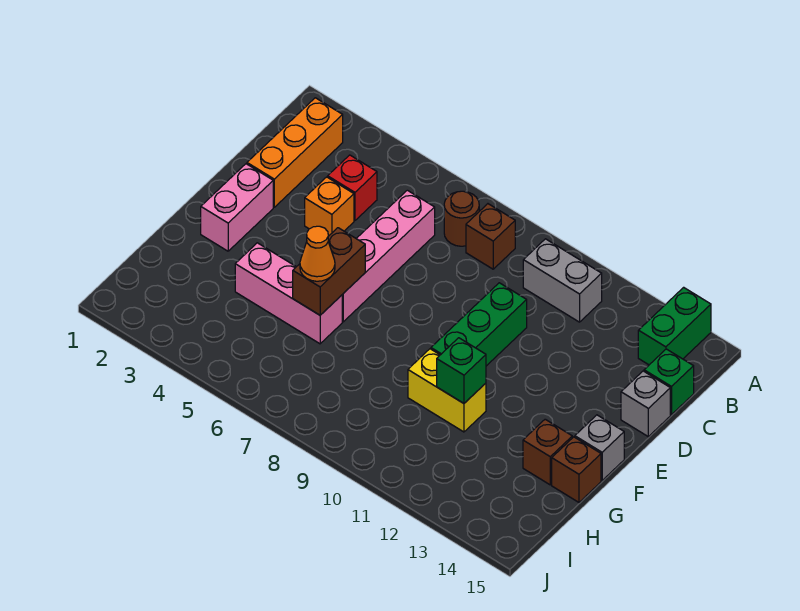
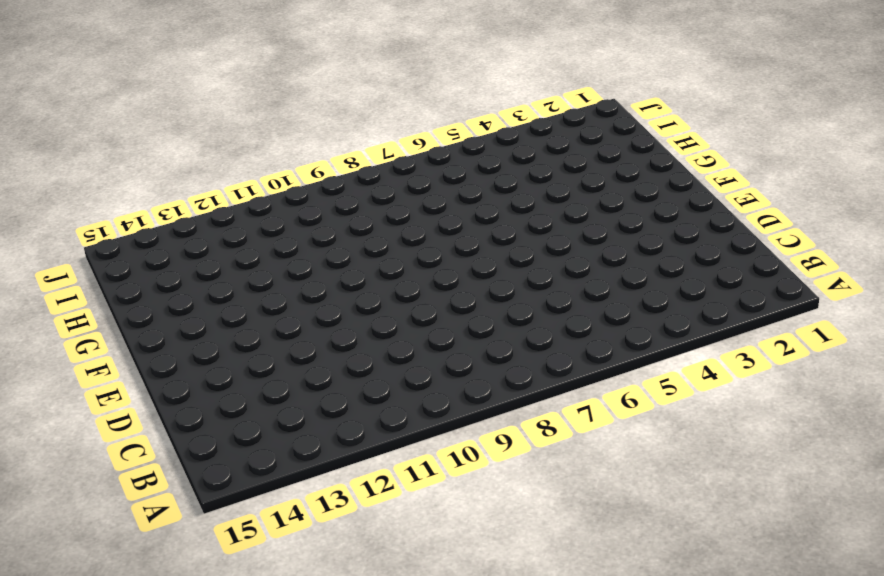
none -> green brick A14:B14 level 1
none -> orange brick B2:D2 level 1
none -> brown round brick B7 level 1

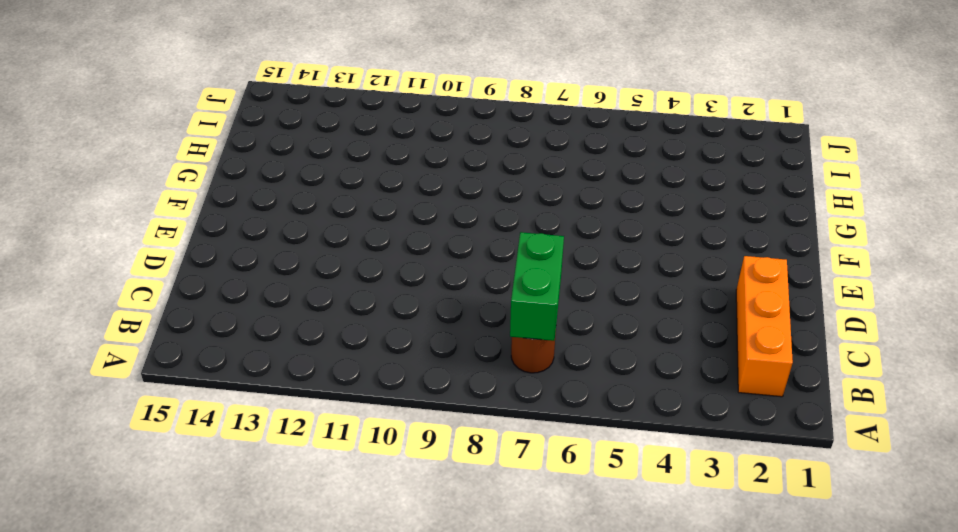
green brick B7:C7 level 2 -> green brick A14:B14 level 1
none -> brown brick B8 level 1
none -> grey brick B10:B11 level 1
none -> red brick C4 level 1

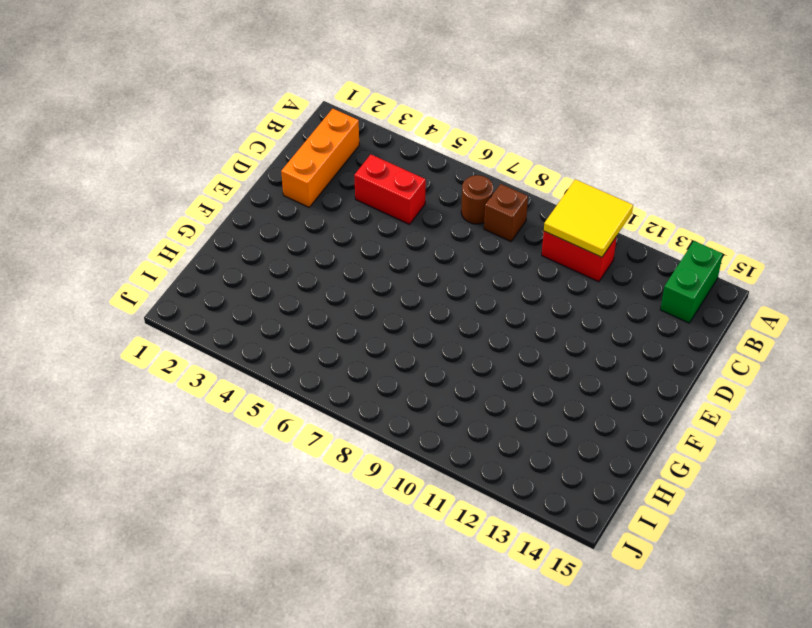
yellow tile A10:B11 level 2 -> none
red brick B10:B11 level 1 -> grey brick B10:B11 level 1
red brick C4:C5 level 1 -> red brick C4 level 1
none -> pink brick C6:F6 level 1
none -> green brick C15 level 1
none -> orange brick D4 level 1

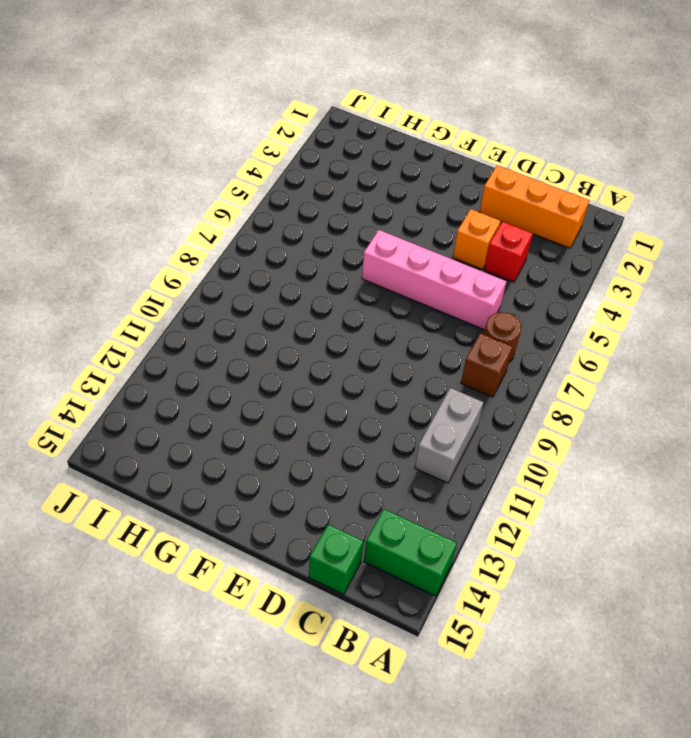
none -> green brick D10:F10 level 1
none -> grey brick D15 level 1
none -> pink brick E2:F2 level 1

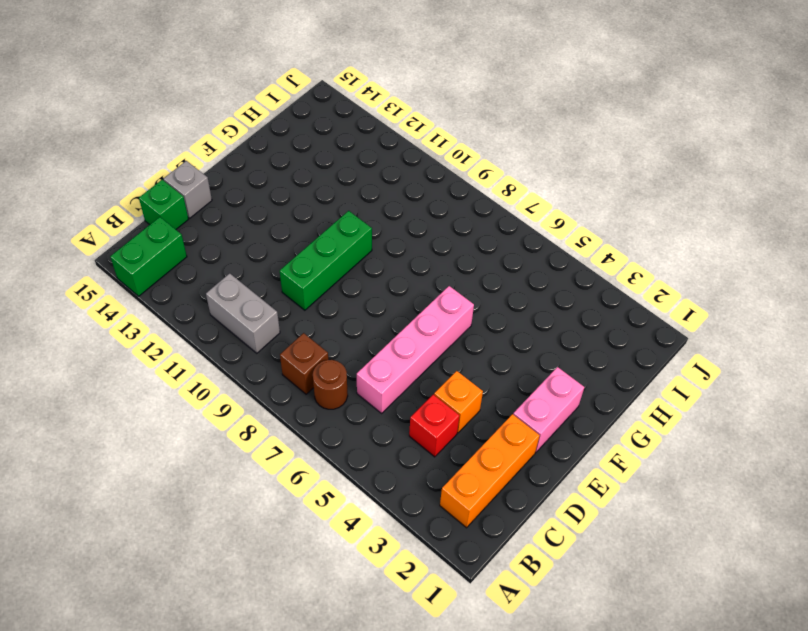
none -> grey brick F15 level 1
none -> pink brick G4:G6 level 1
none -> yellow brick G10:G11 level 1

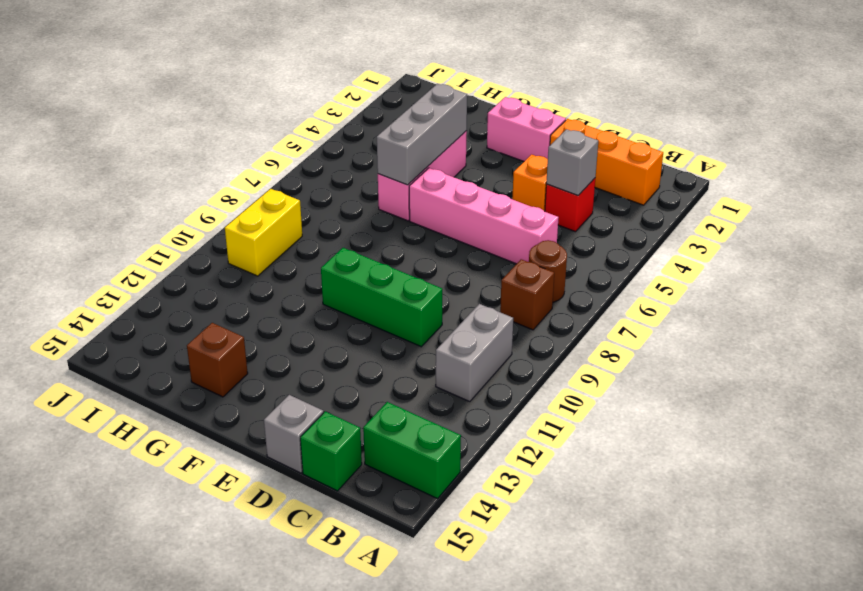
grey brick C4 level 2 -> grey brick F15 level 1
grey brick G4:G6 level 2 -> brown brick F6:G6 level 2
yellow brick I9:I10 level 1 -> yellow brick G10:G11 level 1
none -> brown brick G15 level 1
none -> green brick G11 level 2
none -> orange cone G6 level 3

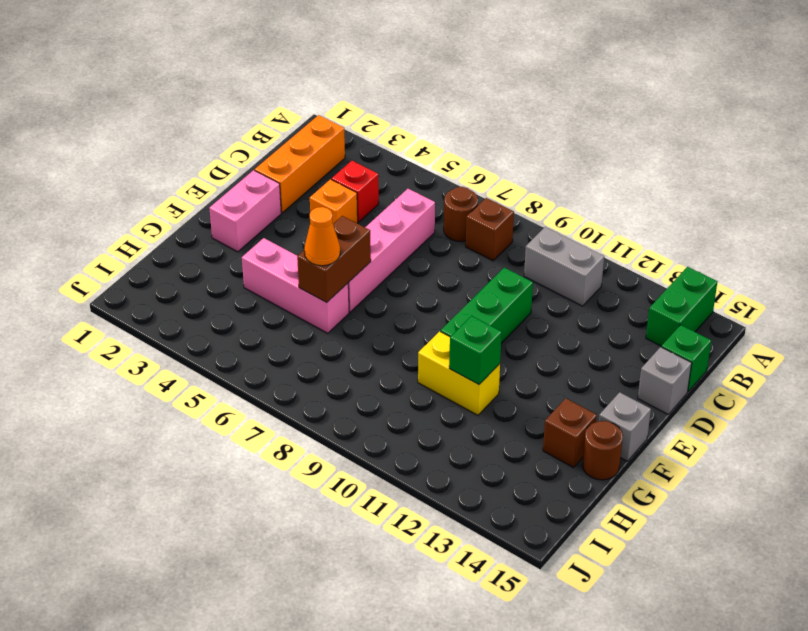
brown round brick G15 level 1 -> brown brick G15 level 1

